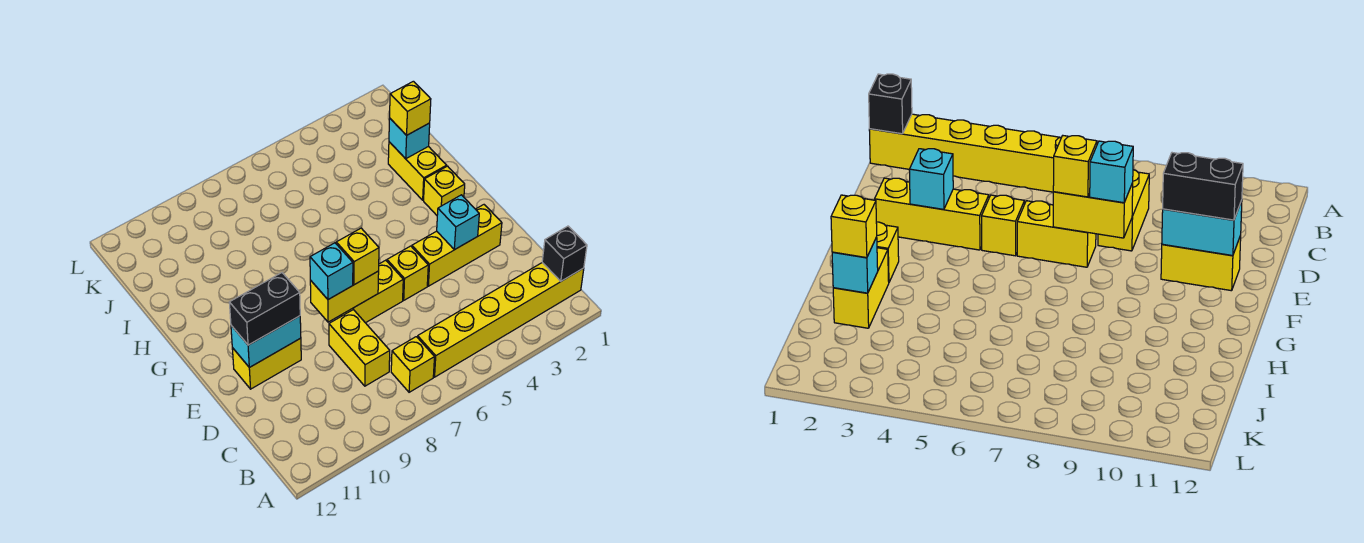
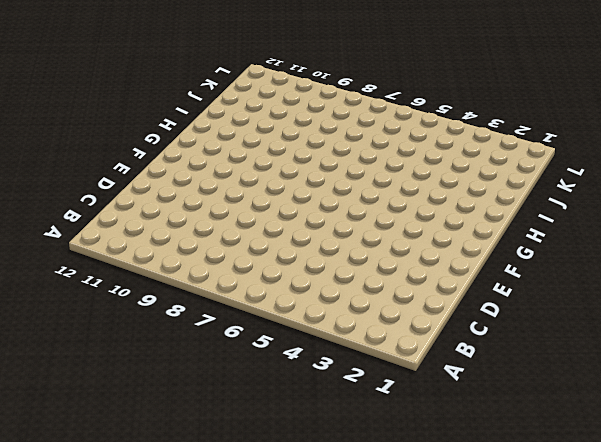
none -> yellow brick B1:B6 level 1
none -> yellow brick B7 level 1
none -> yellow brick C8:D8 level 1

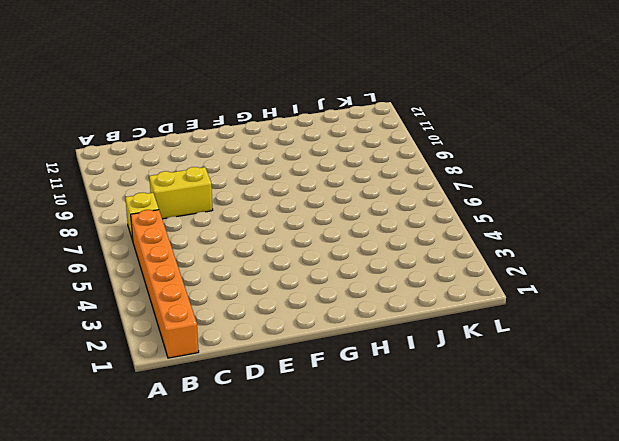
orange brick B1:B6 level 1 -> yellow brick B1:B6 level 1
none -> yellow brick E2:E4 level 1
none -> yellow brick E5 level 1
none -> yellow brick E6:E7 level 1

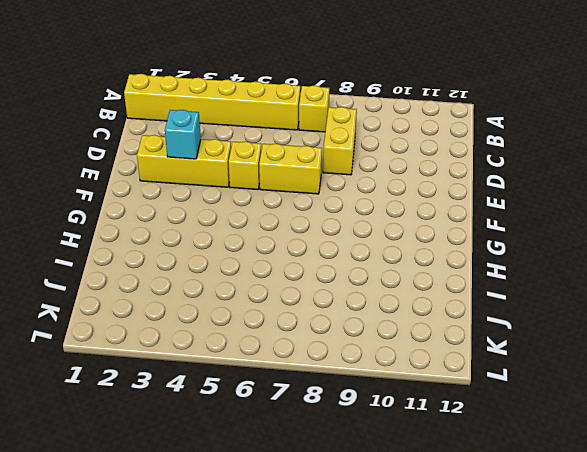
none -> yellow brick E10:E11 level 1
none -> yellow brick G2 level 1
none -> yellow brick H2:I2 level 1

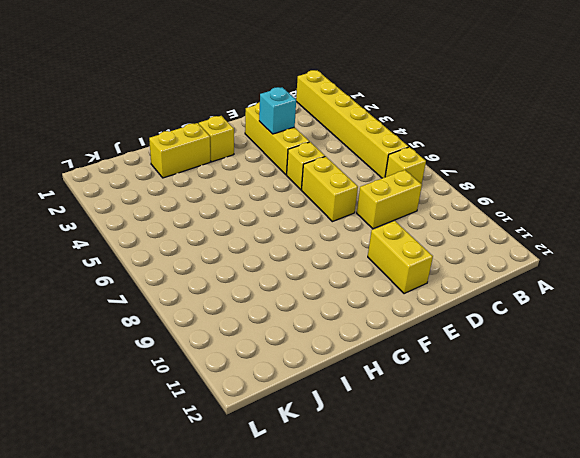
none -> black brick B1 level 2
none -> yellow brick E7:E8 level 2
none -> cyan brick E10:E11 level 2

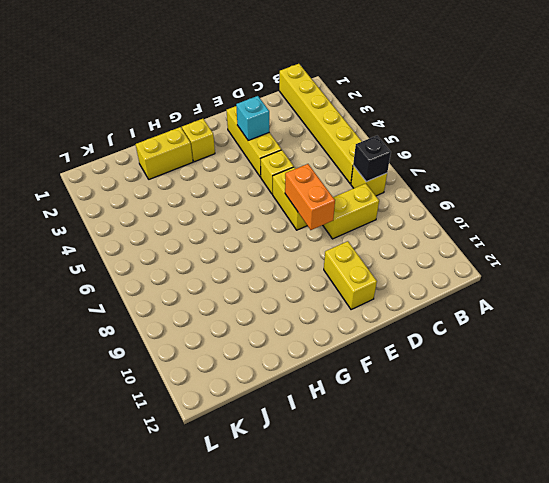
black brick B7 level 2 -> black brick B1 level 2
orange brick E7:E8 level 2 -> yellow brick E7:E8 level 2
none -> cyan brick E10:E11 level 2
none -> cyan brick I2 level 2
none -> yellow brick E7 level 3

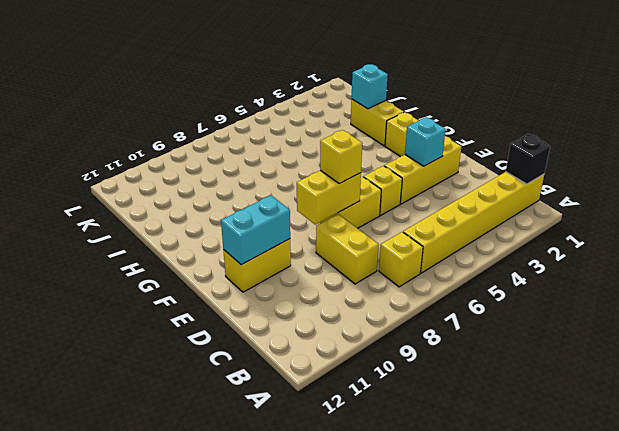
none -> cyan brick E8 level 3
none -> black brick E10:E11 level 3
none -> yellow brick I2 level 3

